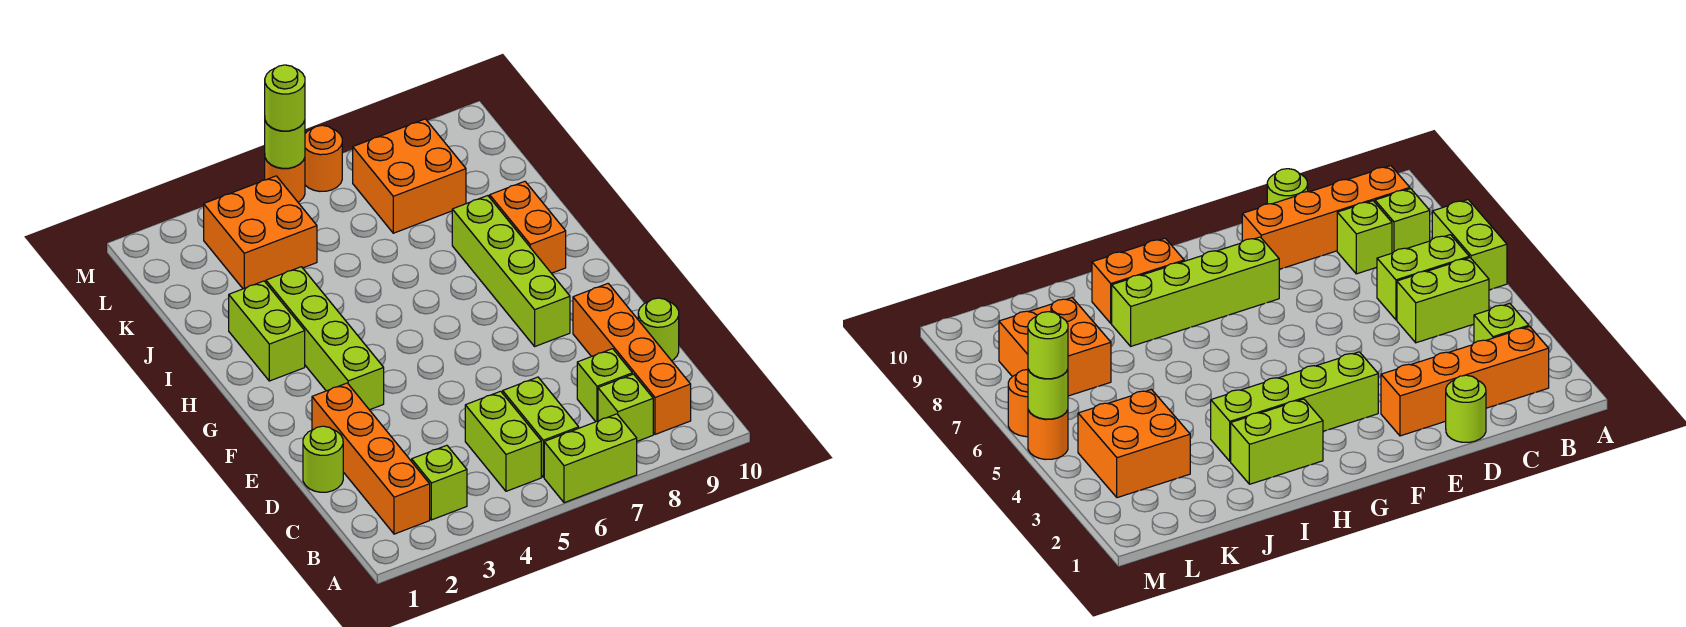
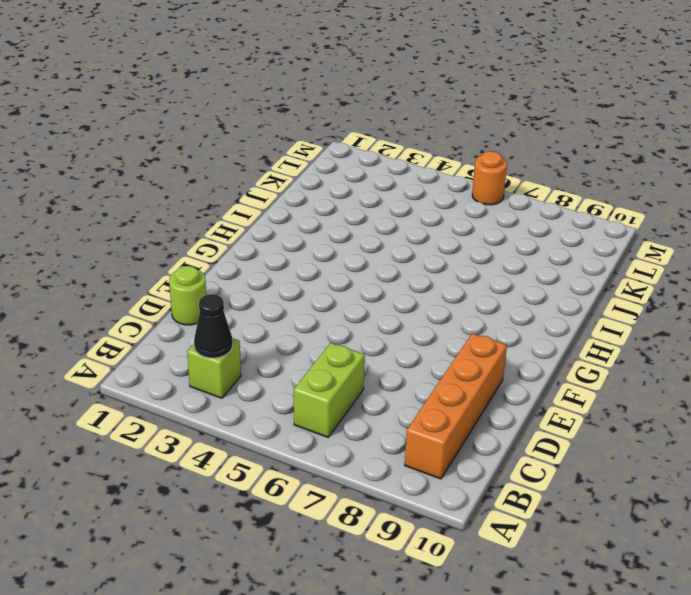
black cone B3 level 2 -> none
none -> lime brick A6:A7 level 1
none -> orange brick B2:E2 level 1
none -> lime brick B5:C5 level 1

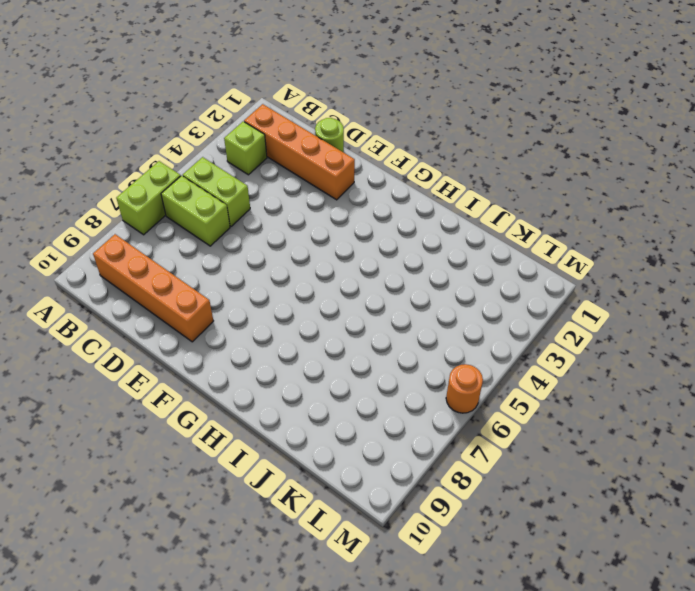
none -> lime brick B8 level 1
none -> lime brick C8 level 1
none -> lime round brick D10 level 1

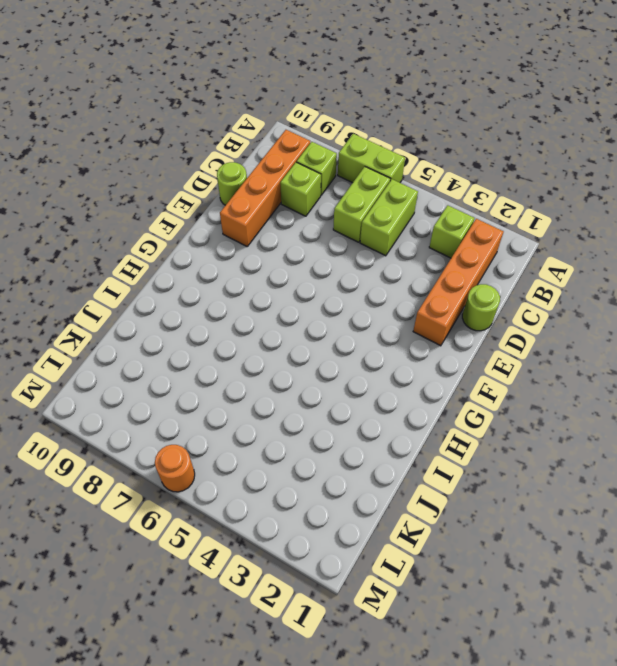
none -> lime brick F3:I3 level 1
none -> lime brick F8:I8 level 1
none -> lime brick H2:I2 level 1

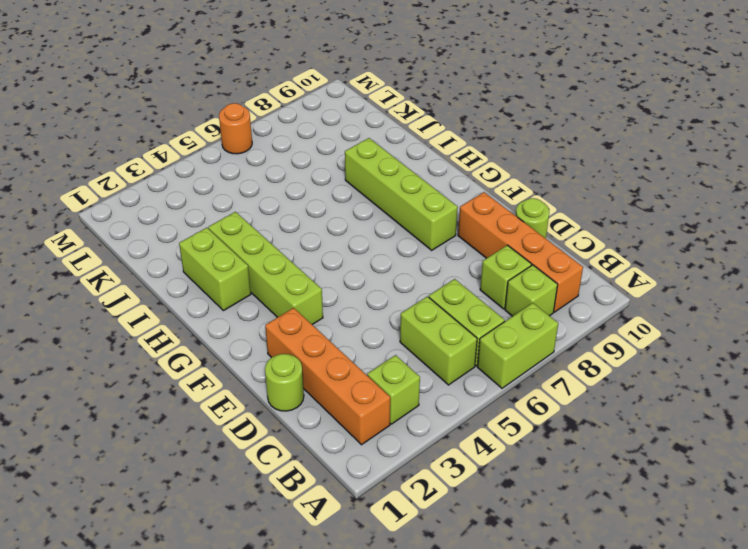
none -> orange brick H9:I9 level 1
none -> orange brick K3:L4 level 1
none -> orange brick K7:L8 level 1

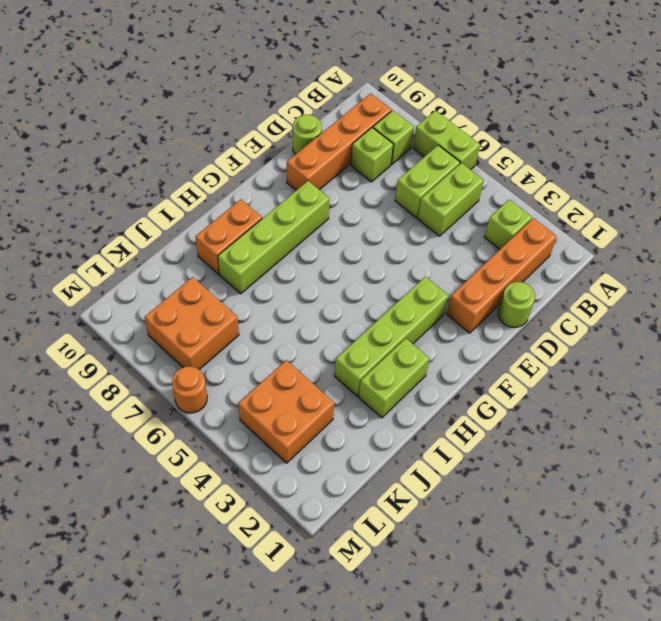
none -> orange round brick M5 level 1
none -> lime round brick M5 level 2
none -> lime round brick M5 level 3

